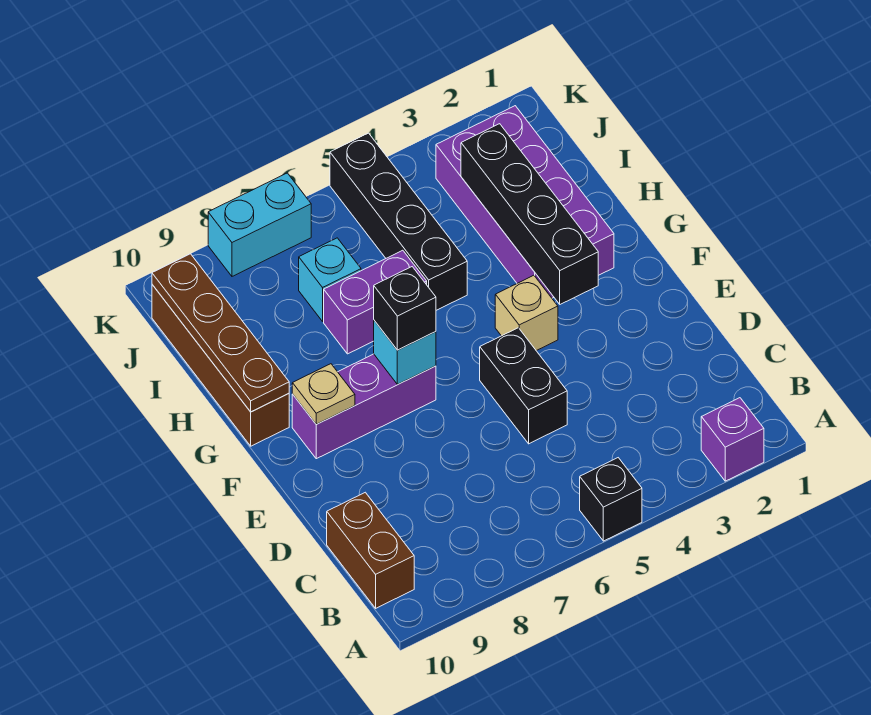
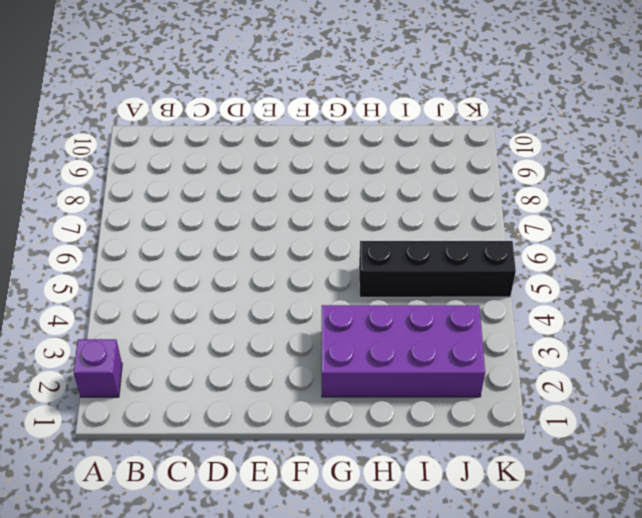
none -> black brick A5 level 1
none -> brown brick B10:C10 level 1
none -> black brick D5:E5 level 1

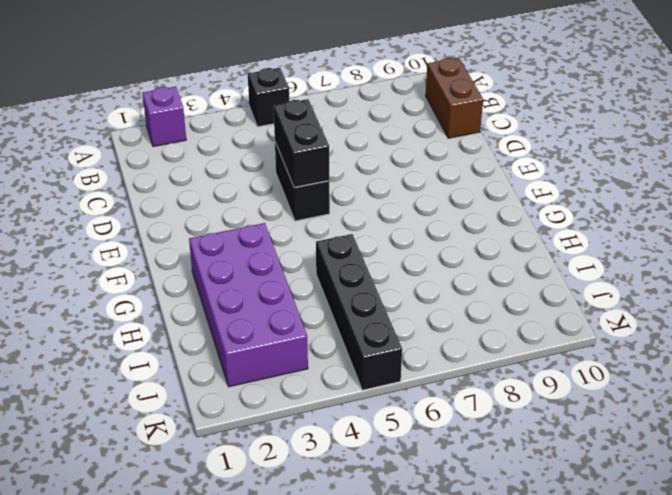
black brick D5:E5 level 2 -> none
none -> tan brick F4 level 1
none -> purple brick F7:F9 level 1
none -> brown brick G10:J10 level 1

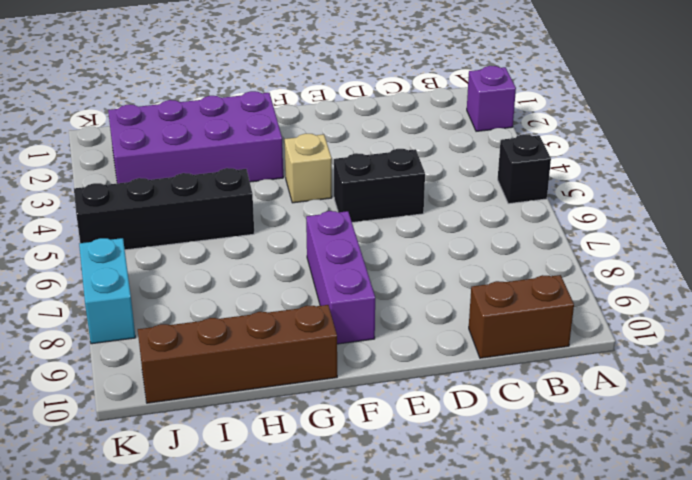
none -> purple brick H6:H7 level 1
none -> cyan brick I7 level 1
none -> black brick F3:I3 level 2

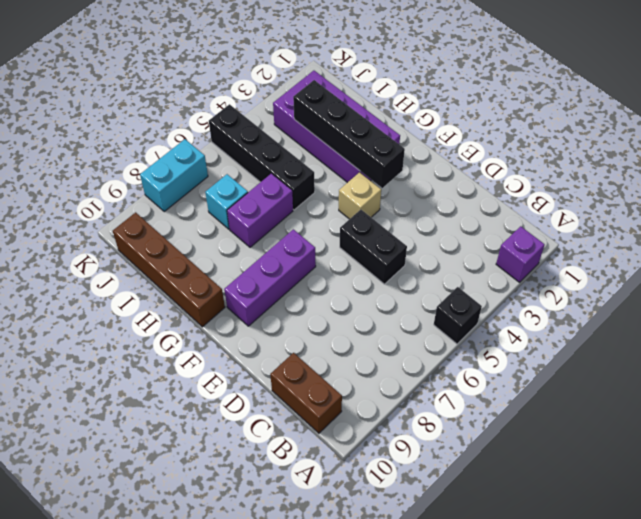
none -> cyan brick F7 level 2
none -> tan plate F9 level 2
none -> brown plate G10:J10 level 2

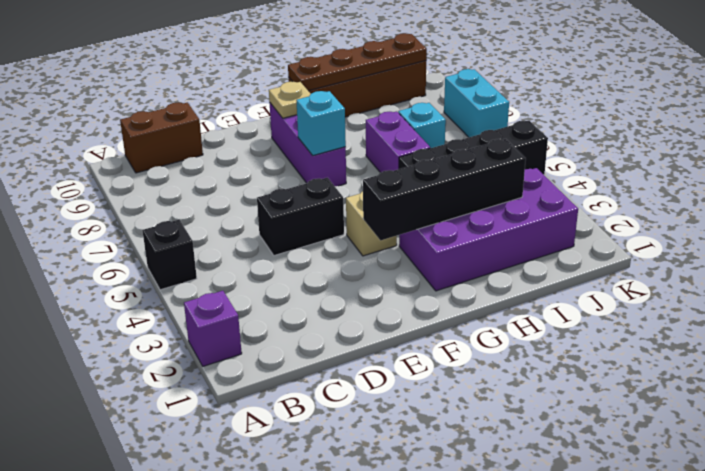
none -> black brick F7 level 3

